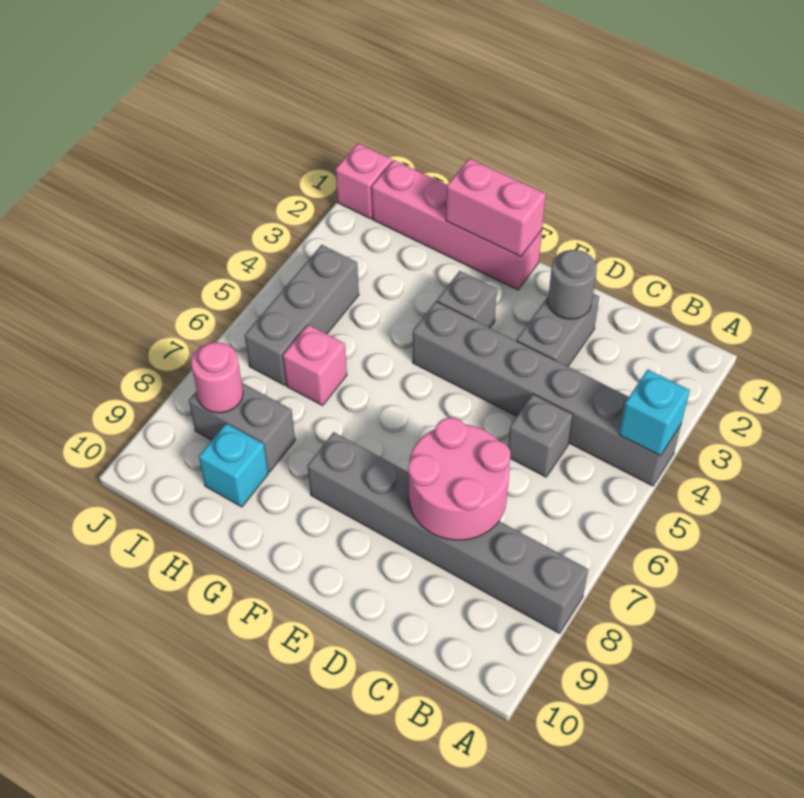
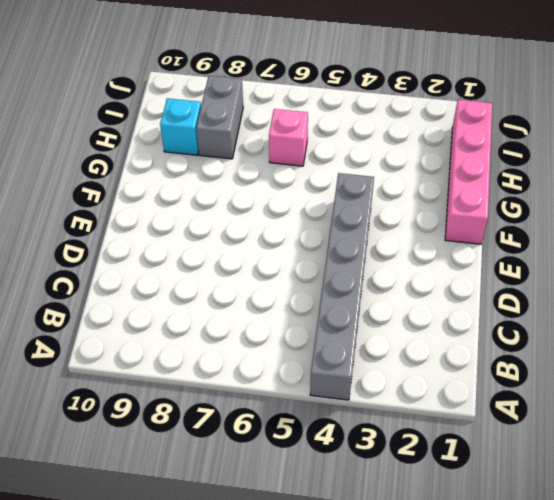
none -> grey brick A8:F8 level 1
none -> grey brick C5 level 1
none -> grey brick D2:D3 level 1

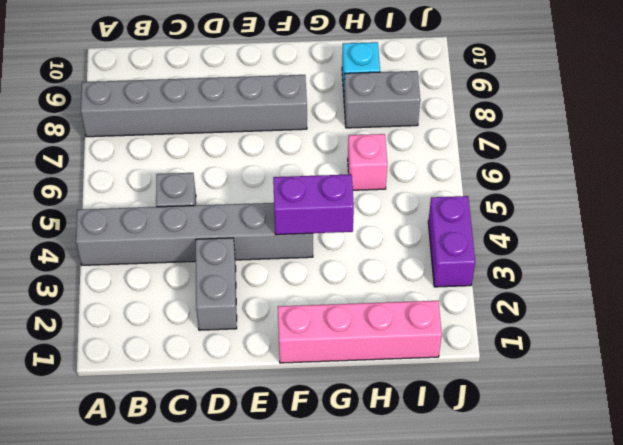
purple brick F4:G4 level 2 -> none
purple brick J3:J4 level 1 -> none
none -> grey brick F3 level 1
none -> grey brick I4:I6 level 1
none -> pink brick J1 level 1

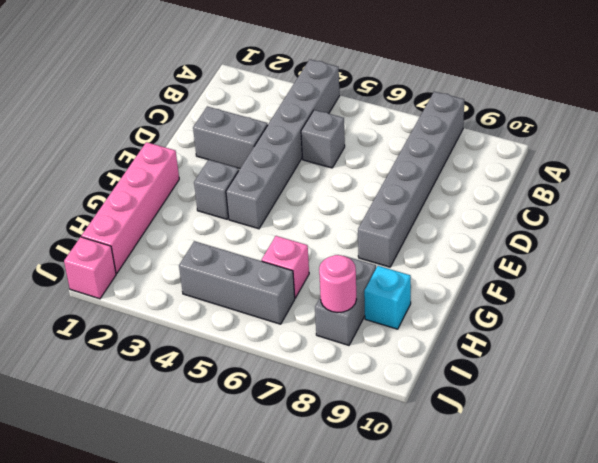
none -> cyan brick A4 level 2
none -> pink round brick C7:D8 level 2
none -> grey round brick D2 level 2

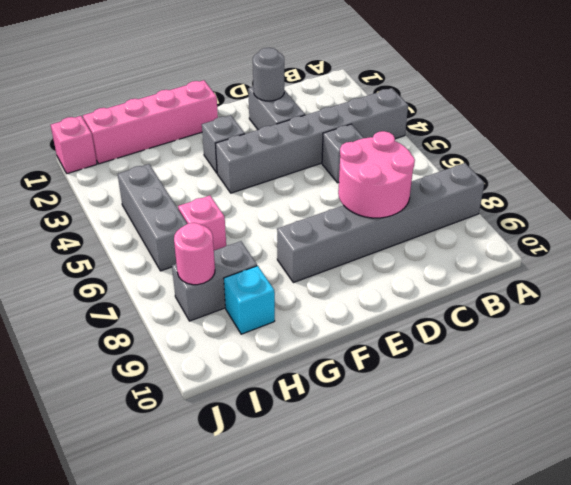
none -> cyan brick A4 level 2
none -> pink brick F1:G1 level 2

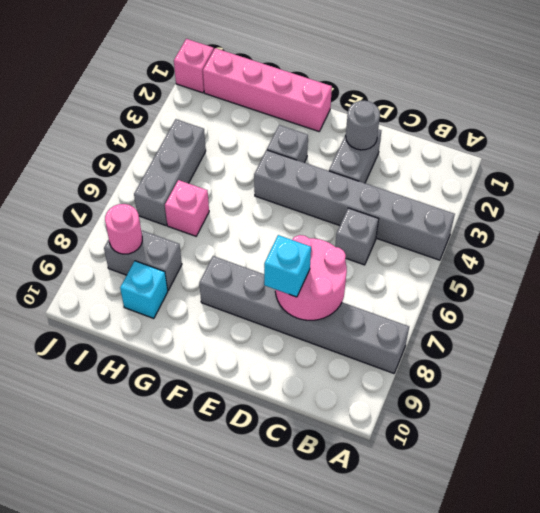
cyan brick D8 level 3 -> cyan brick A4 level 2
none -> pink brick F1:G1 level 2

